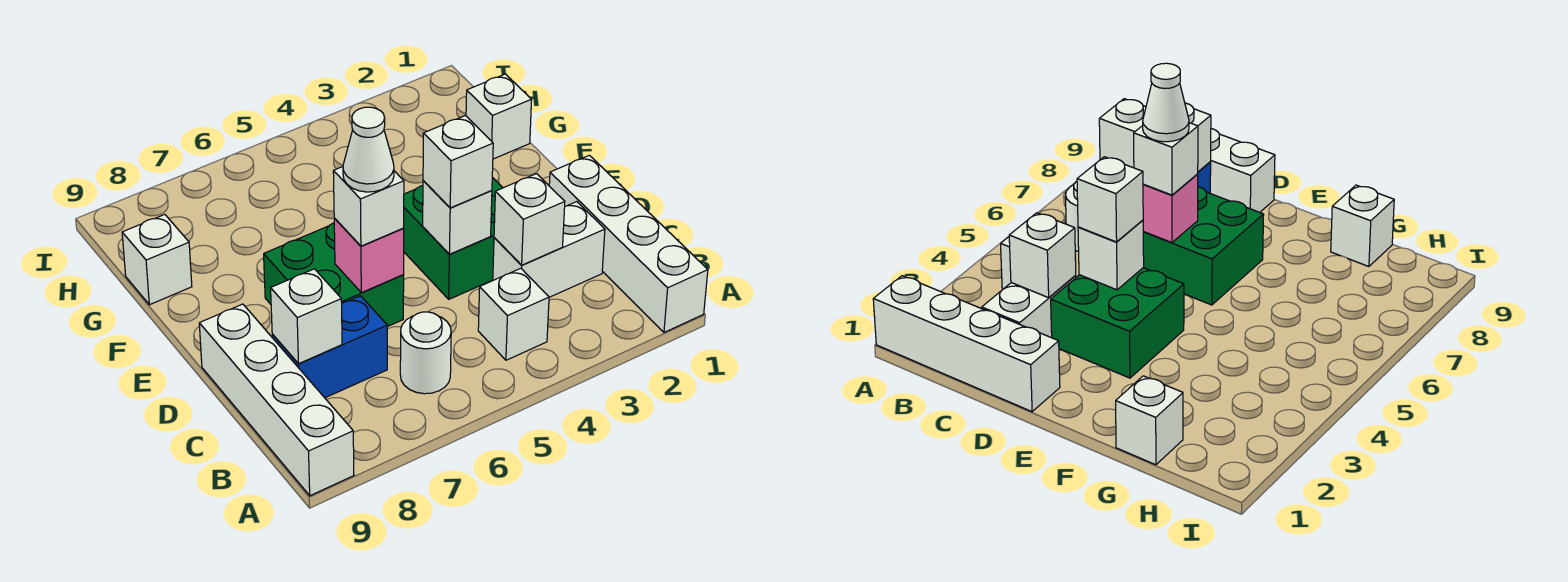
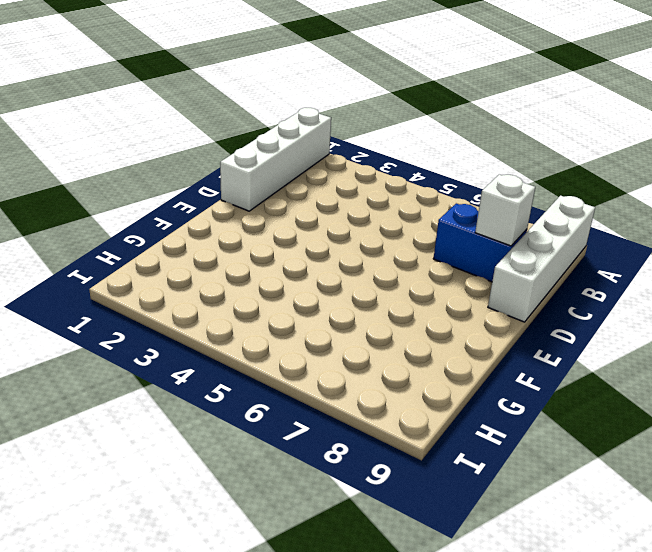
none -> white brick B4 level 1
none -> white round brick B6 level 1
none -> white brick C2:C3 level 1

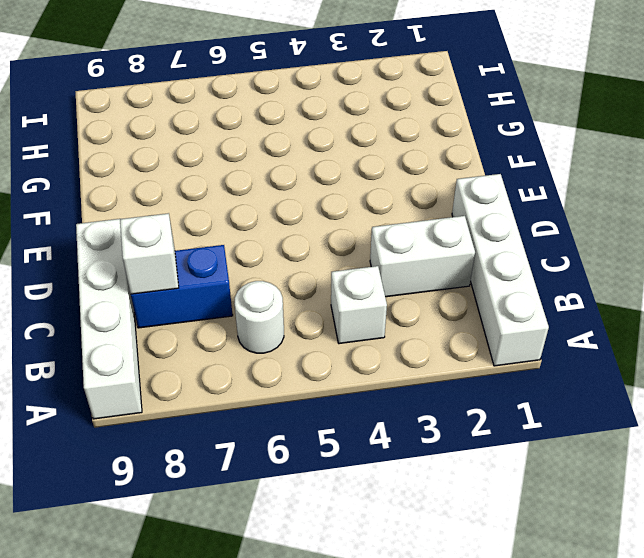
none -> green brick D3:E4 level 1
none -> green brick D6:E7 level 1
none -> white brick G1 level 1

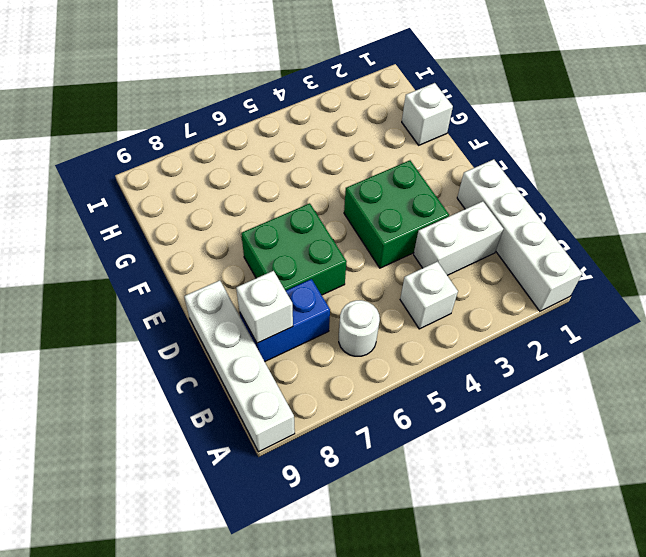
none -> white brick G9 level 1
none -> white brick C3 level 2
none -> white brick D4 level 2

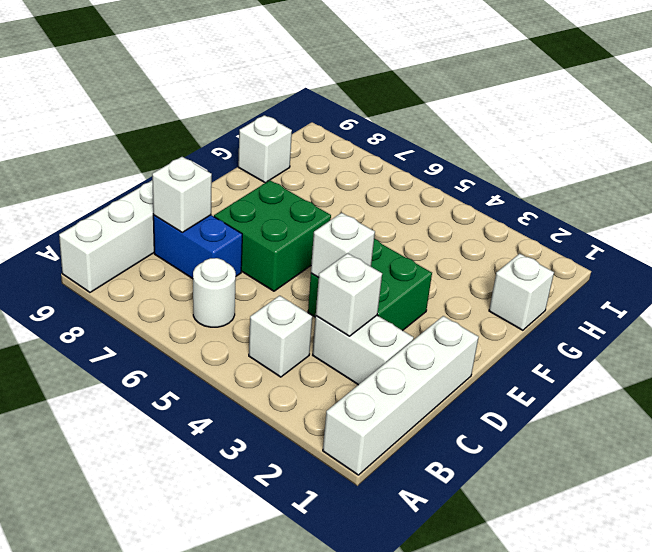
none -> pink brick D6 level 2
none -> white brick D4 level 3
none -> white brick D6 level 3

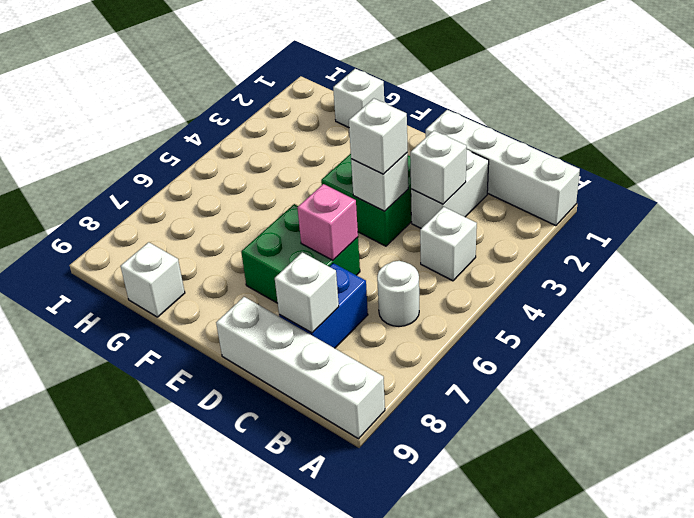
none -> white brick D6 level 3
none -> white cone D6 level 4

